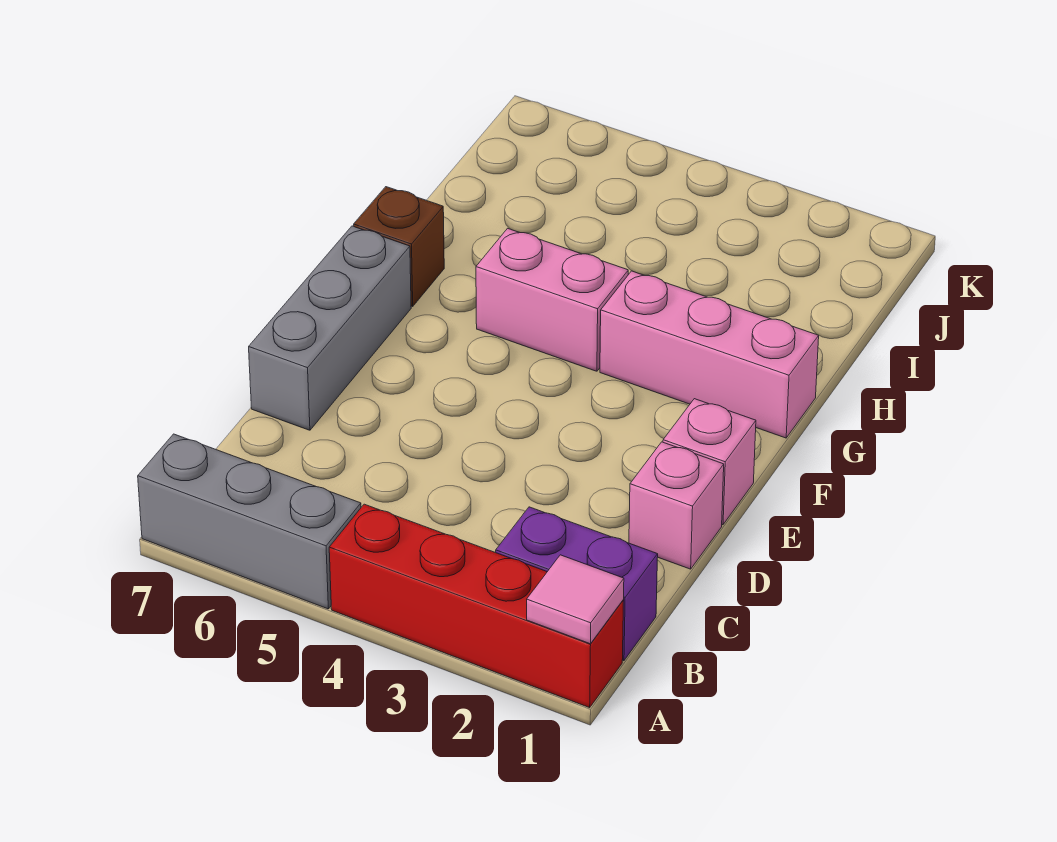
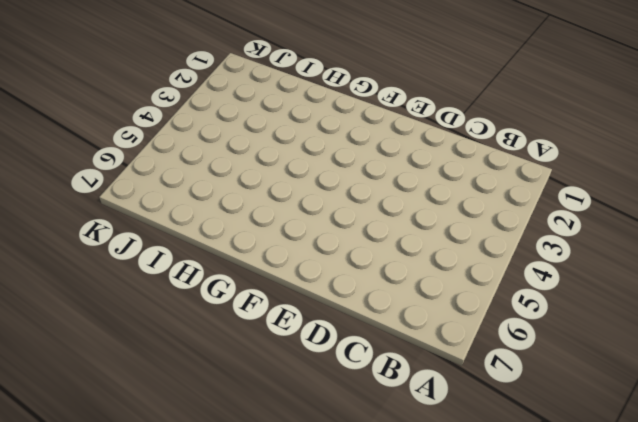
none -> red brick A1:A4 level 1
none -> grey brick A5:A7 level 1

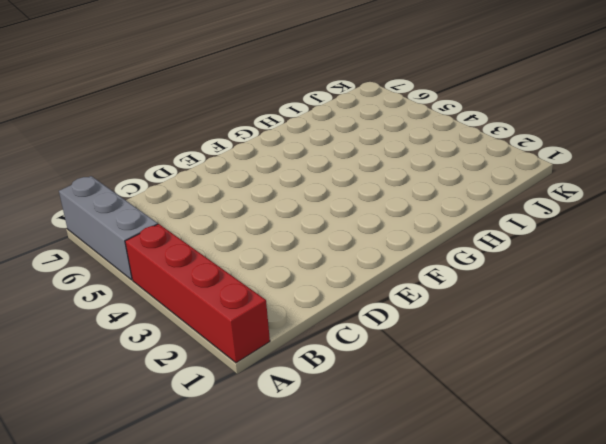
none -> purple brick B1:B2 level 1
none -> pink brick D1 level 1

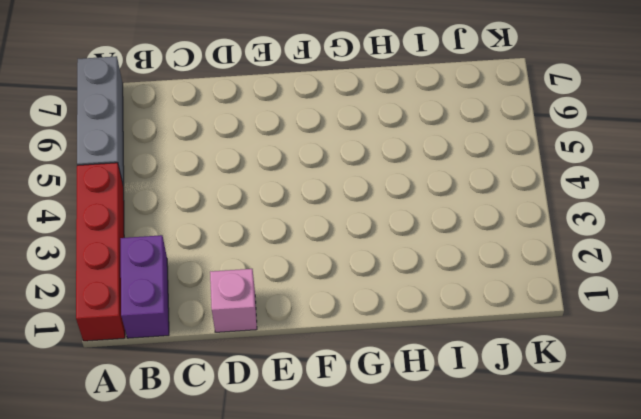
none -> grey brick D7:F7 level 1
none -> pink brick E1 level 1

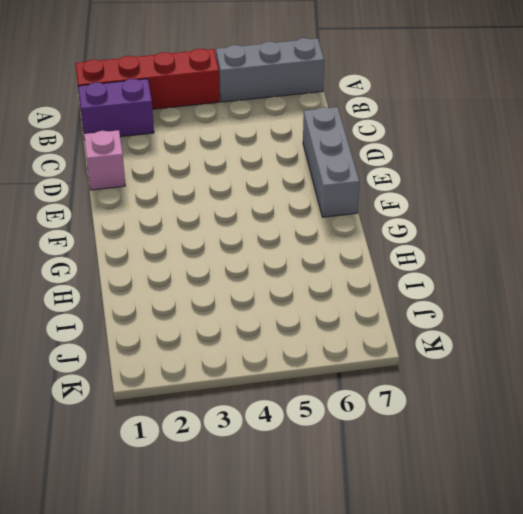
none -> pink brick E1 level 1
none -> pink brick G1:G3 level 1

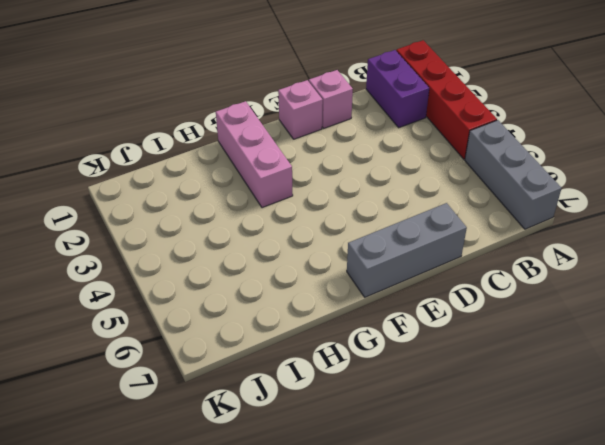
none -> pink brick G4:G5 level 1
none -> brown brick G7 level 1

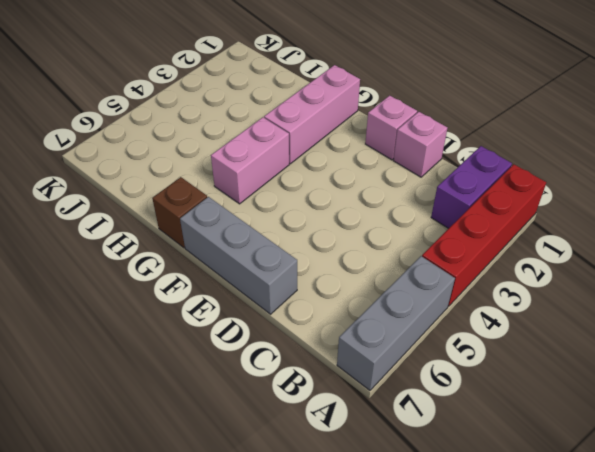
none -> pink tile A1 level 2

